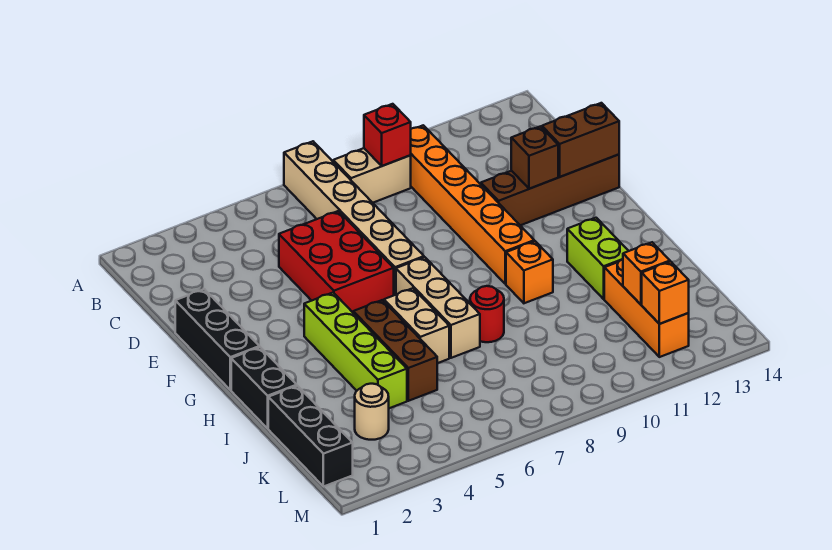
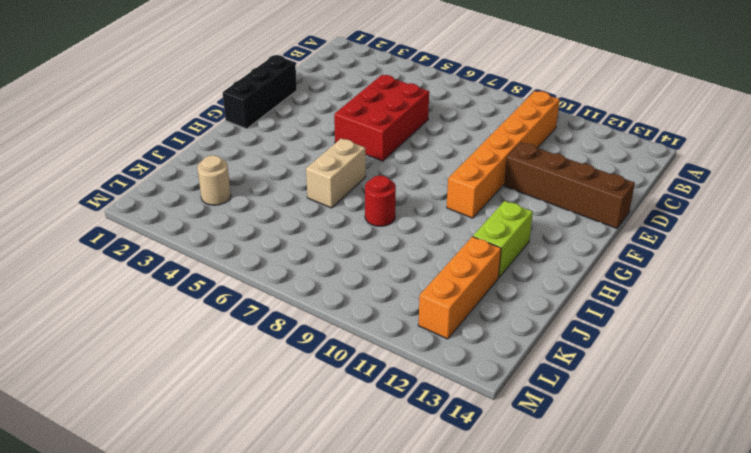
none -> tan brick A7:F7 level 1
none -> tan brick B8:B9 level 1
none -> lime brick G4:J4 level 1

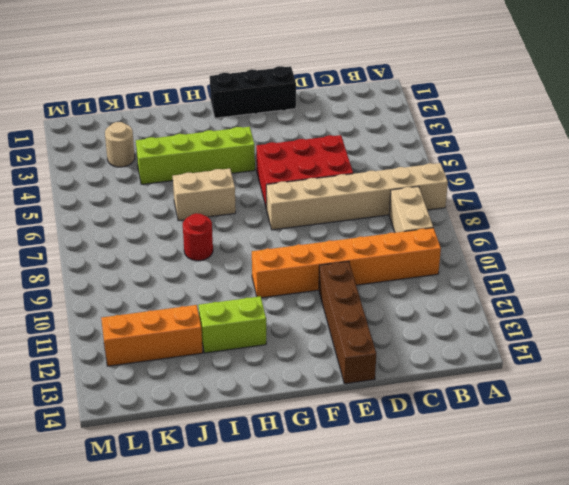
none -> tan brick G7:I7 level 1
none -> black brick H1:I1 level 1
none -> brown brick H5:J5 level 1

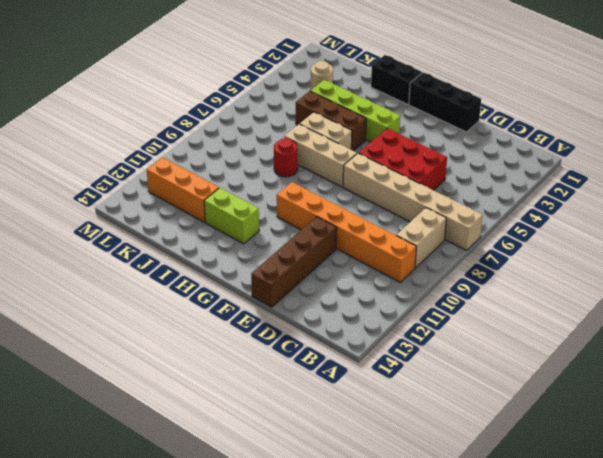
none -> orange brick H10 level 1
none -> black brick J1:L1 level 1
none -> red brick B9 level 2

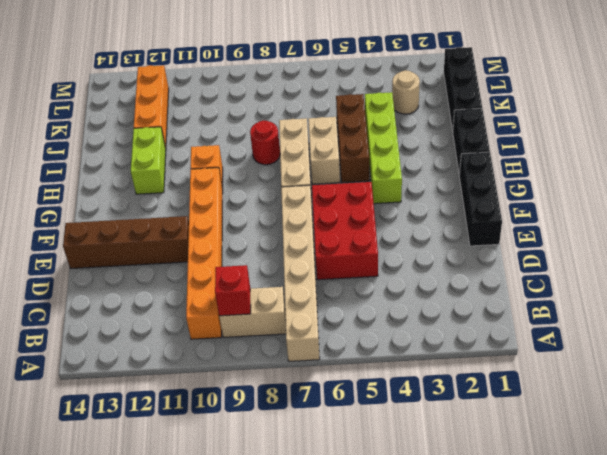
none -> brown brick E12 level 2
none -> brown brick E13:E14 level 2
none -> orange brick K12 level 2

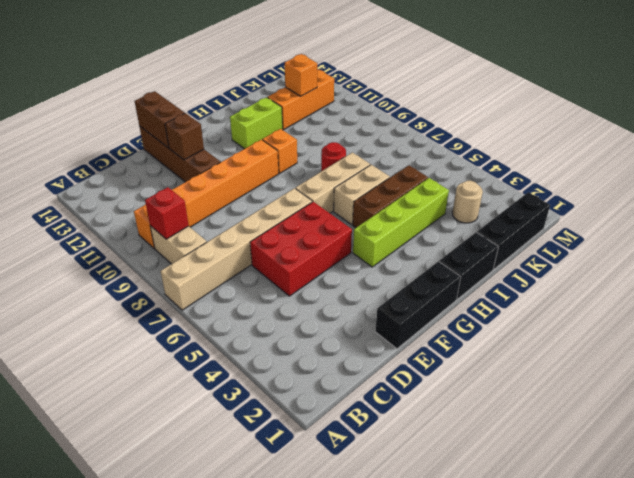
none -> orange brick L12 level 2

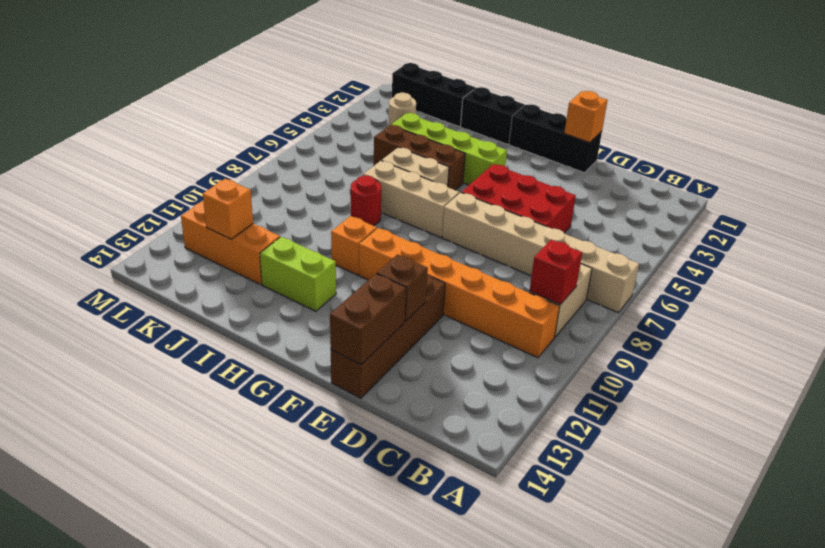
orange brick E1 level 2 -> orange brick L12 level 2

